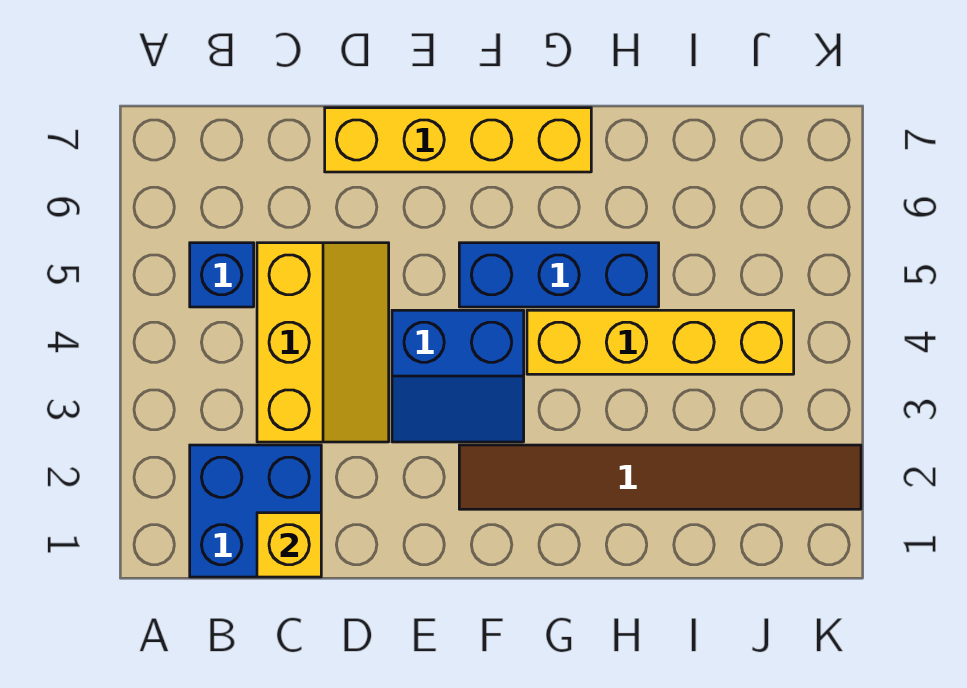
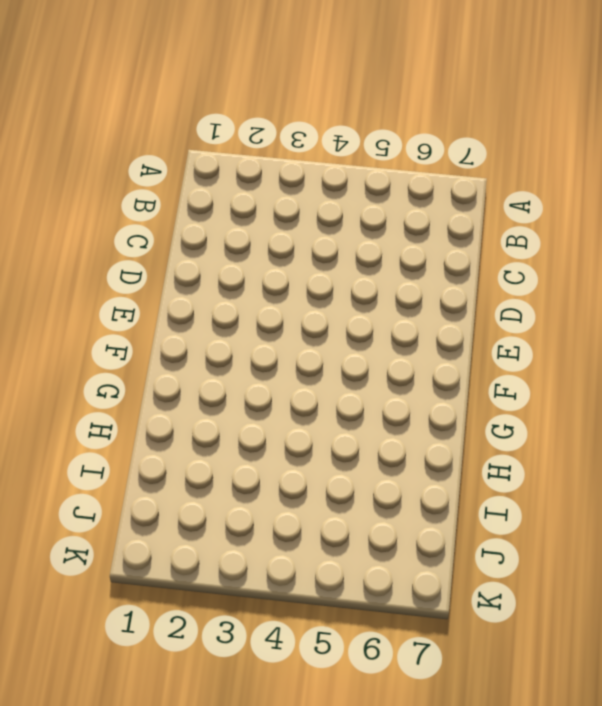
none -> blue brick B1:C2 level 1
none -> blue brick B5 level 1

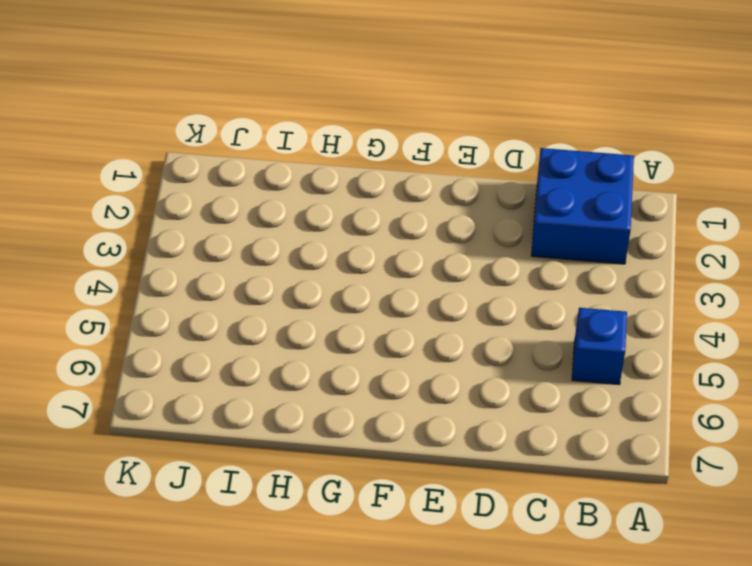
none -> yellow slope C3:D5 level 1 top C
none -> yellow brick D7:G7 level 1

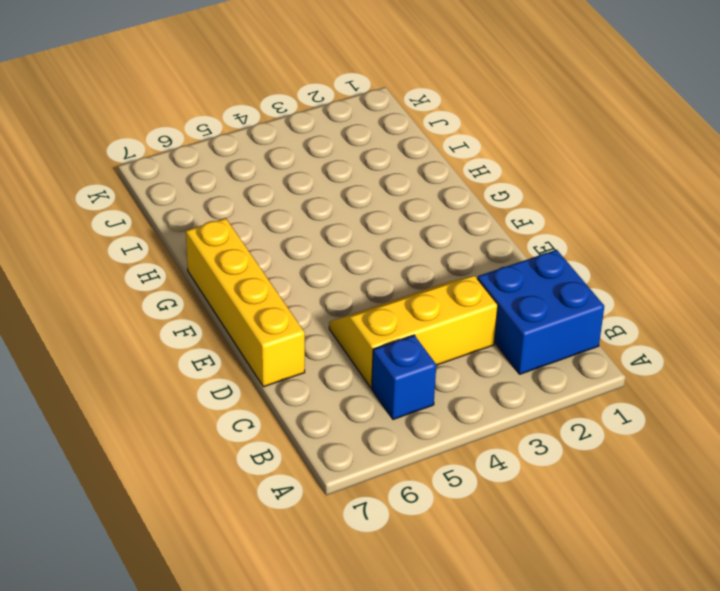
none -> blue slope E3:F4 level 1 top 4
none -> brown tile F2:K2 level 1

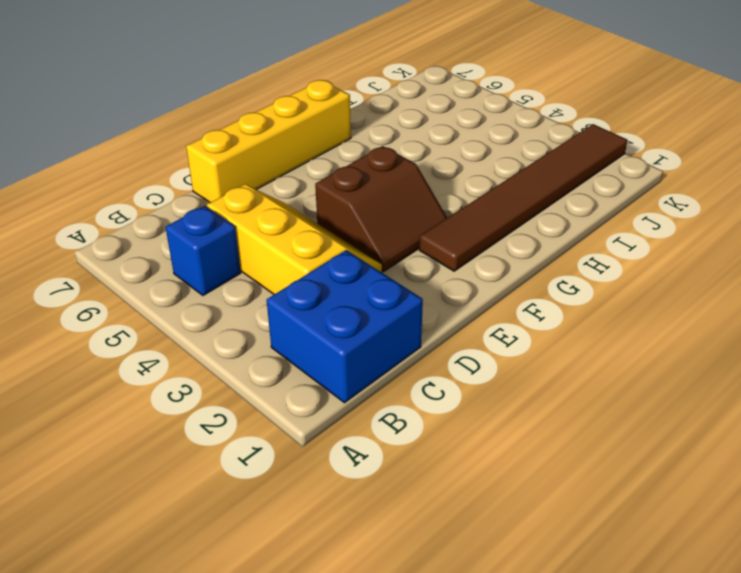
brown slope E3:F4 level 1 top 4 -> blue slope E3:F4 level 1 top 4
none -> blue brick F5:H5 level 1
none -> yellow brick G4:J4 level 1

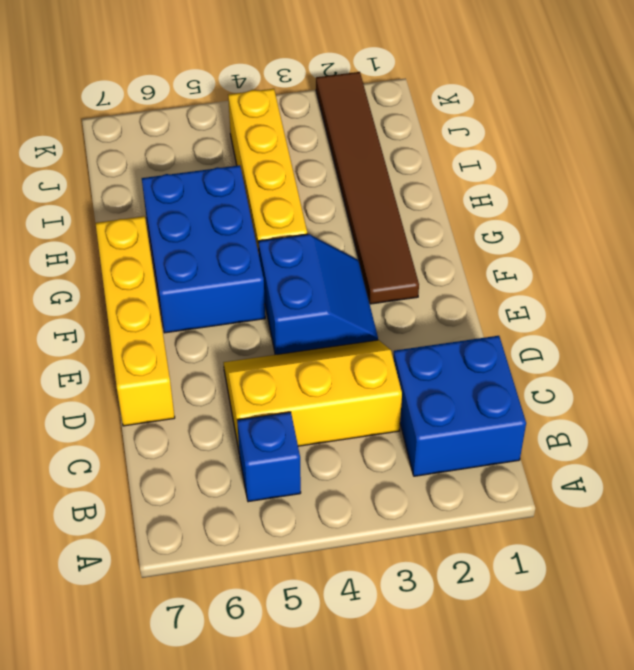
blue brick F5:H6 level 1 -> blue brick F5:H5 level 1
none -> yellow brick C1 level 2

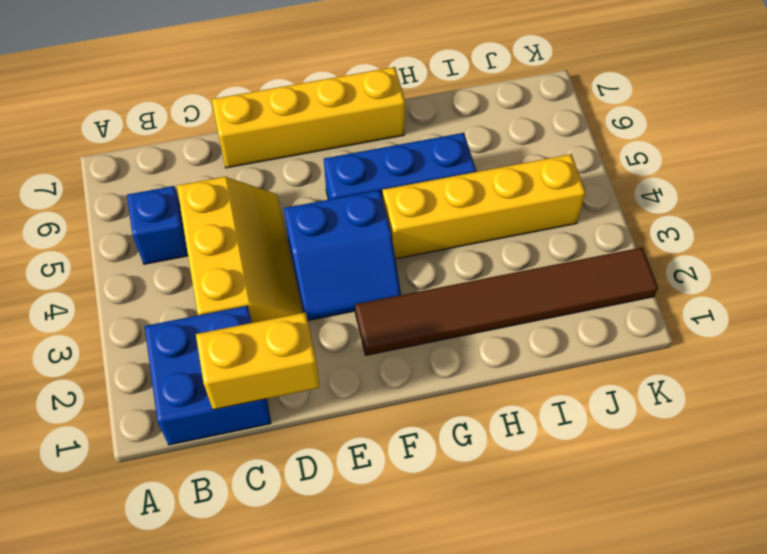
yellow brick C1:D1 level 2 -> yellow brick C1 level 2

